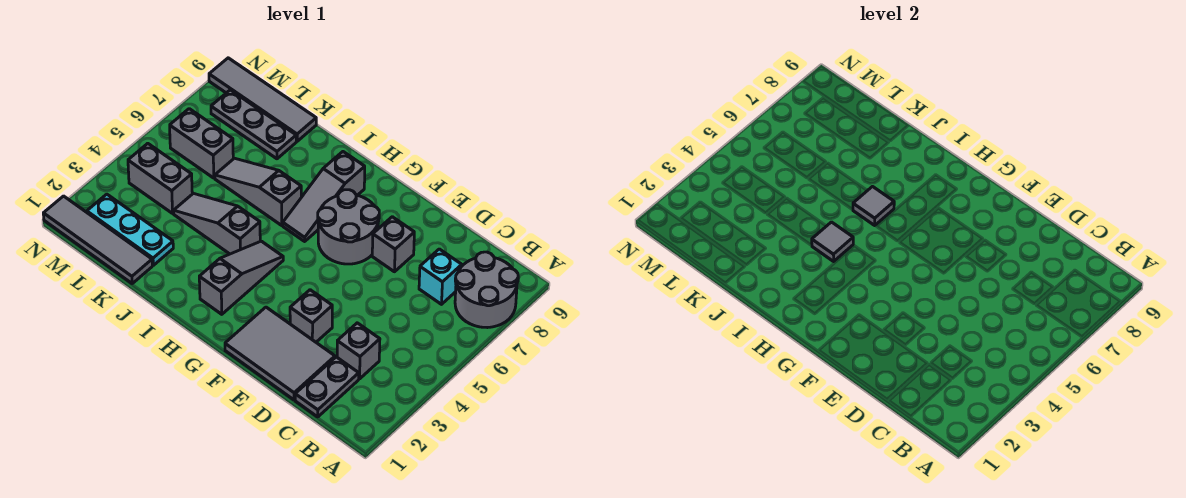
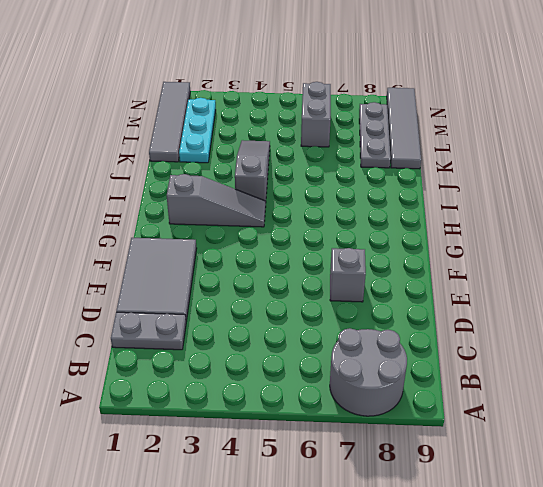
none -> grey brick C3 level 1
none -> cyan brick C7 level 1
none -> grey brick E3 level 1

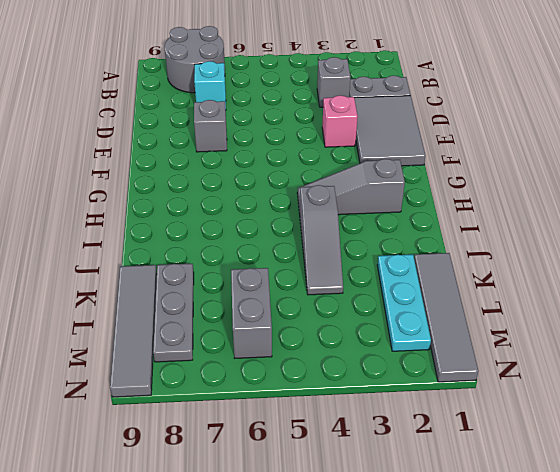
pink brick E3 level 1 -> grey brick E3 level 1
none -> grey round brick F6:G7 level 1
none -> grey slope H6:H8 level 1 top 8
none -> grey slope I6:K6 level 1 top I

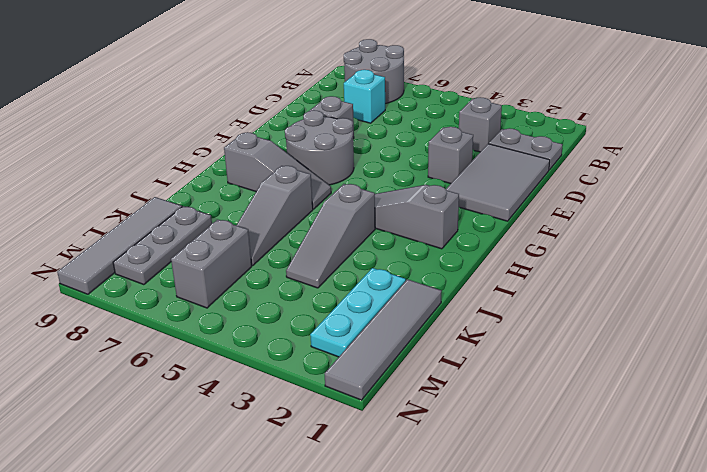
none -> grey brick L4:M4 level 1
none -> grey tile I4 level 2
none -> grey tile I6 level 2

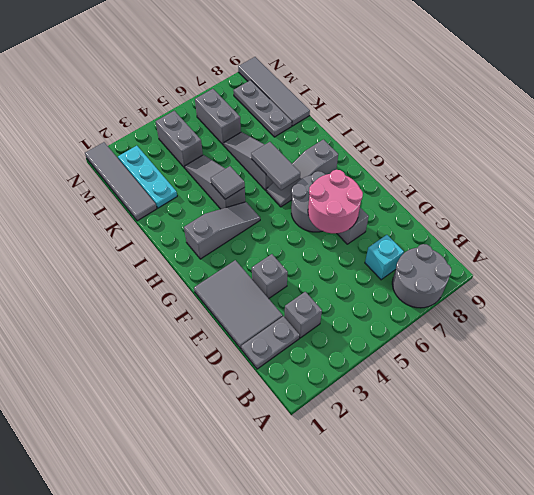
pink round brick E6:F7 level 2 -> none
grey tile H6:I6 level 2 -> grey tile I6 level 2

